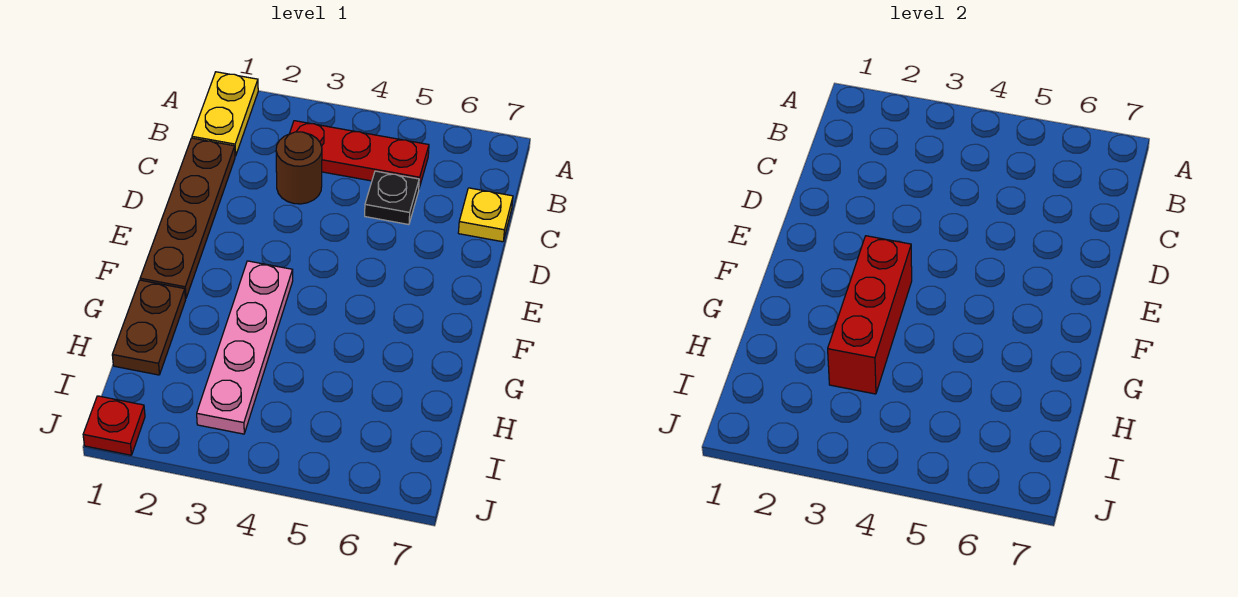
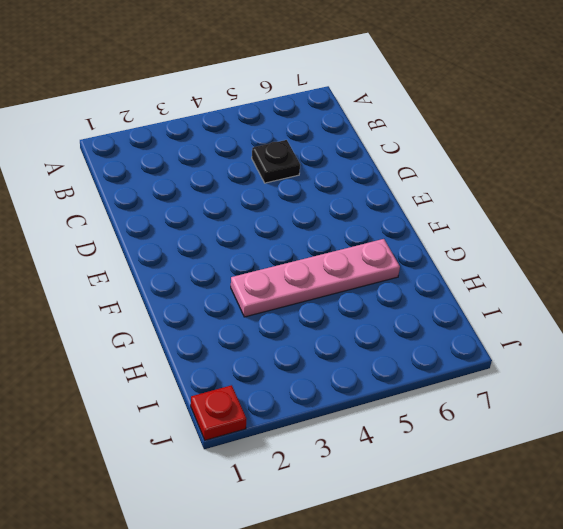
pink plate G3:G6 level 1 -> pink plate F3:I3 level 1
none -> yellow plate A1:B1 level 1
none -> red plate B3:B5 level 1

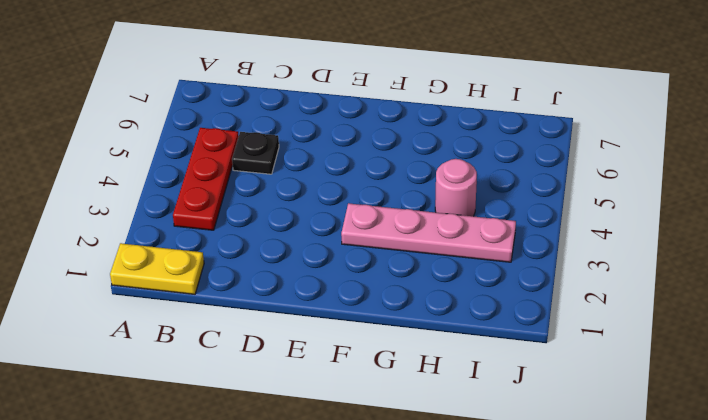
pink round brick H4 level 1 -> none
none -> brown plate C1:F1 level 1
none -> brown round brick C3 level 1

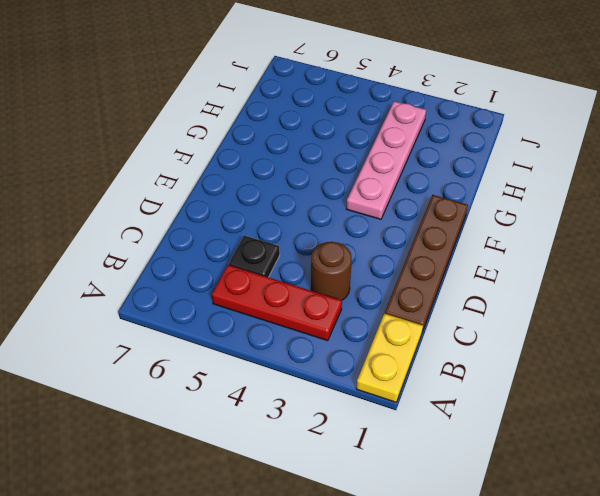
none -> yellow plate C7 level 1
none -> brown plate G1:H1 level 1

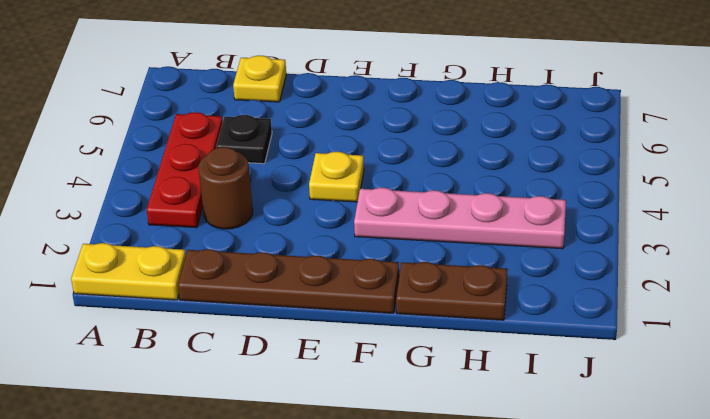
yellow plate E4 level 1 -> none
none -> red plate J1 level 1
none -> red brick F3:H3 level 2

